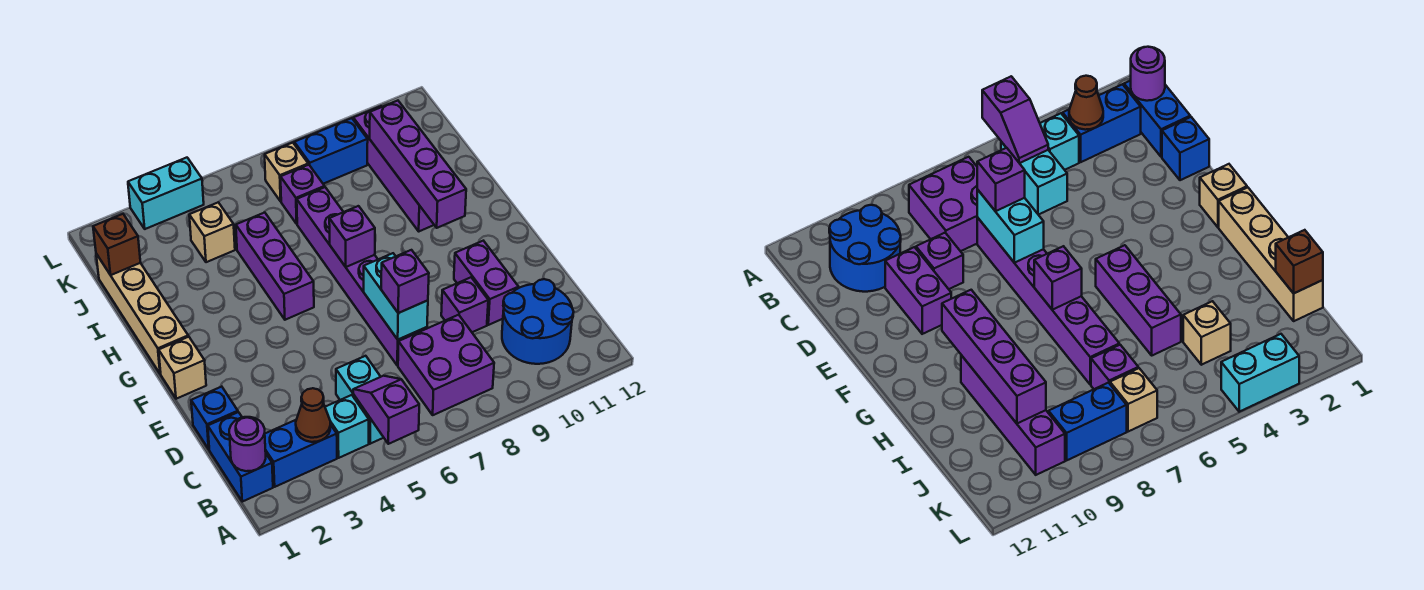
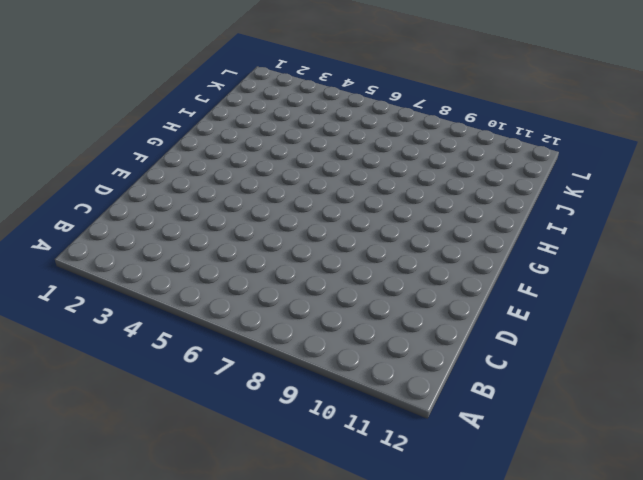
none -> blue brick B1:C1 level 1
none -> blue brick B2:B3 level 1
none -> cyan brick B4 level 1

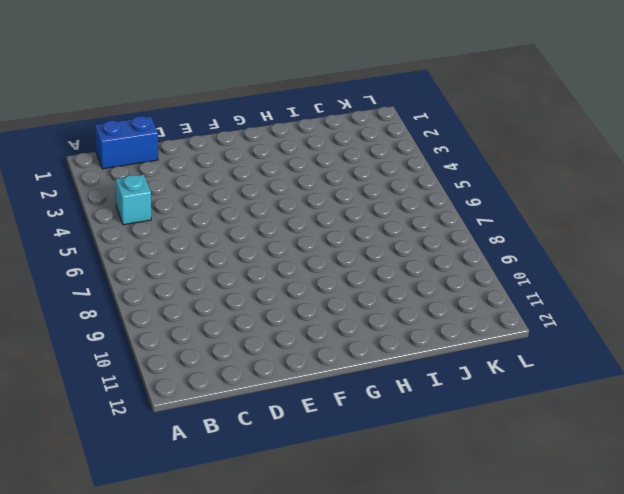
none -> blue brick B2:B3 level 1
none -> cyan brick B5:C5 level 1
none -> purple brick B7:C8 level 1

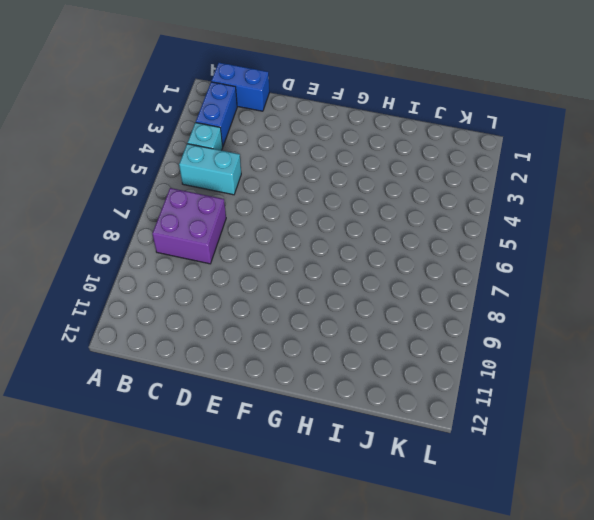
none -> blue round brick B10:C11 level 1
none -> blue brick D1 level 1
none -> purple brick D7:I7 level 1

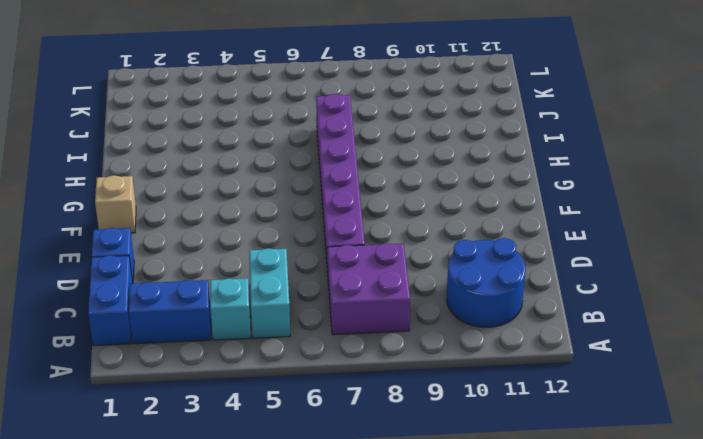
none -> purple brick D9 level 1
none -> purple brick D10:E10 level 1
none -> tan brick G1:J1 level 1

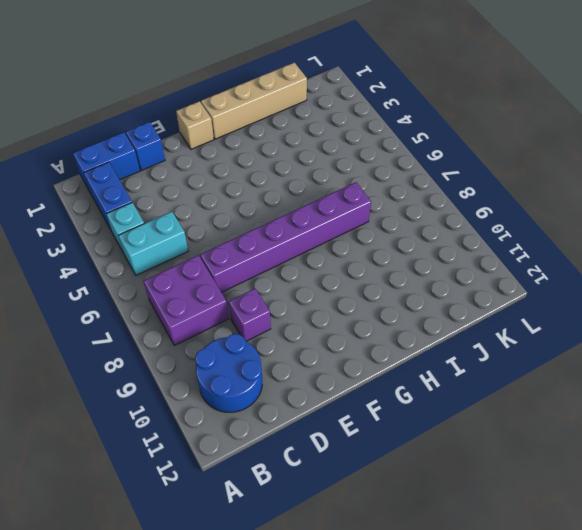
none -> purple brick D10:E10 level 1
none -> purple brick G5:I5 level 1
none -> purple brick H10:K10 level 1

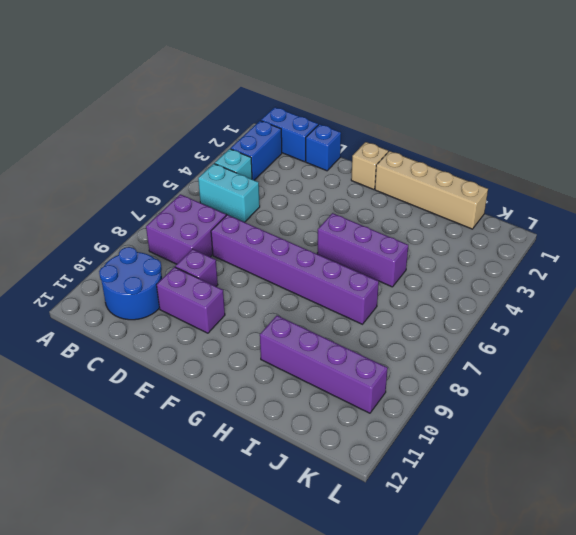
none -> tan brick J4 level 1
none -> purple brick J7 level 1
none -> tan brick K7 level 1

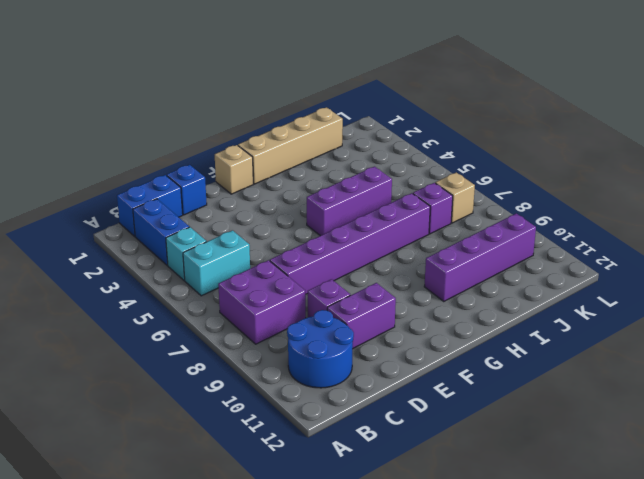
none -> tan brick J4 level 1
none -> blue brick K8:K9 level 1
none -> cyan brick L3:L4 level 1

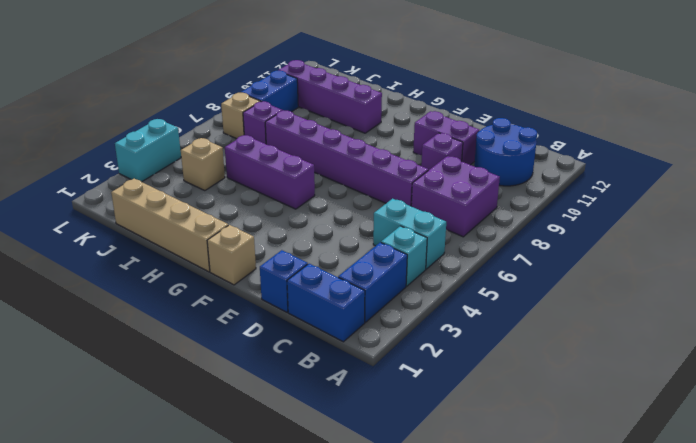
none -> purple slope A5:B5 level 2 top A
none -> purple round brick B1 level 2
none -> brown cone B3 level 2

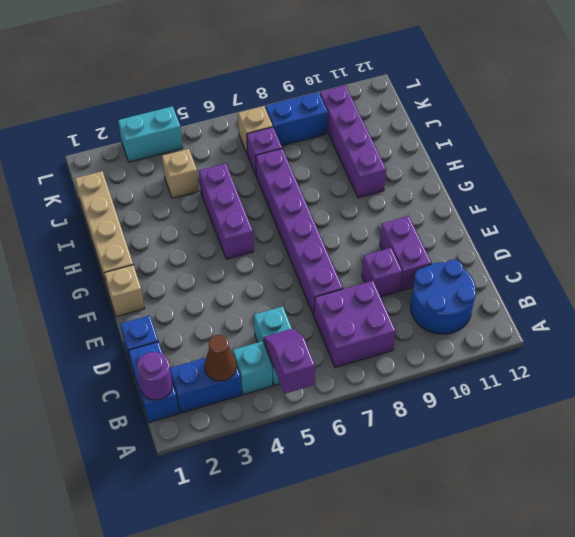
none -> cyan brick D7:E7 level 2
none -> purple brick G7 level 2
none -> purple brick G10:J10 level 2

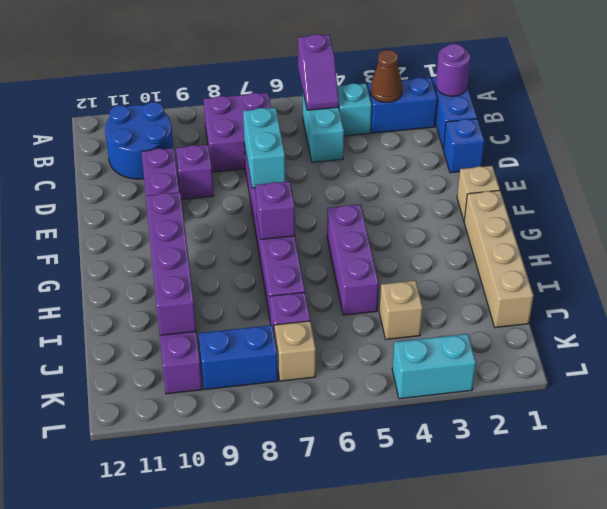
none -> brown brick J1 level 2
none -> purple brick D7 level 3

